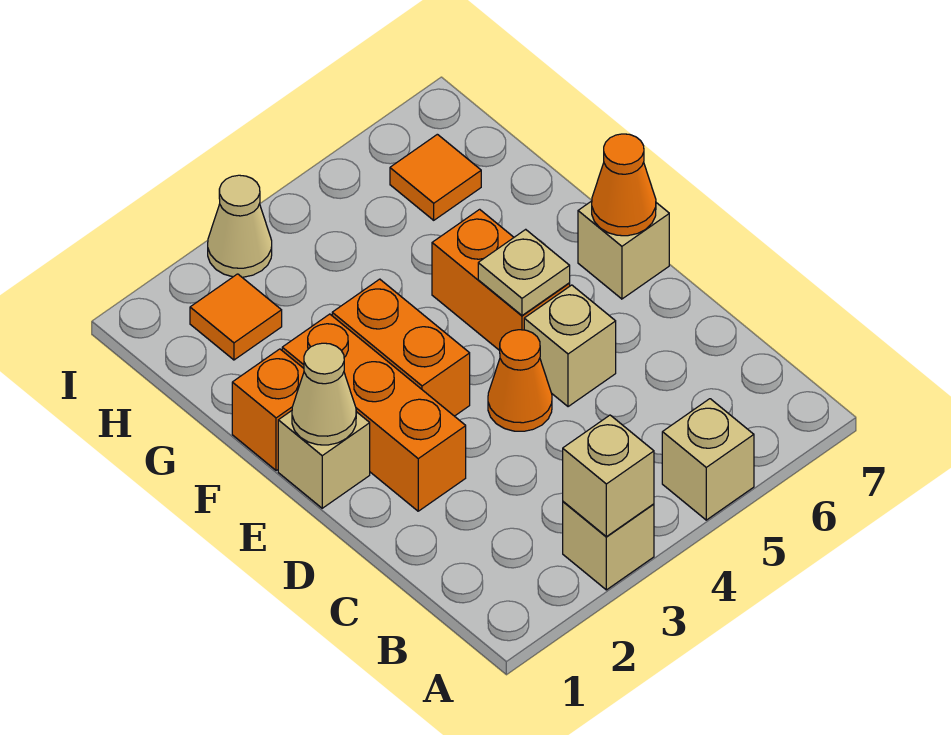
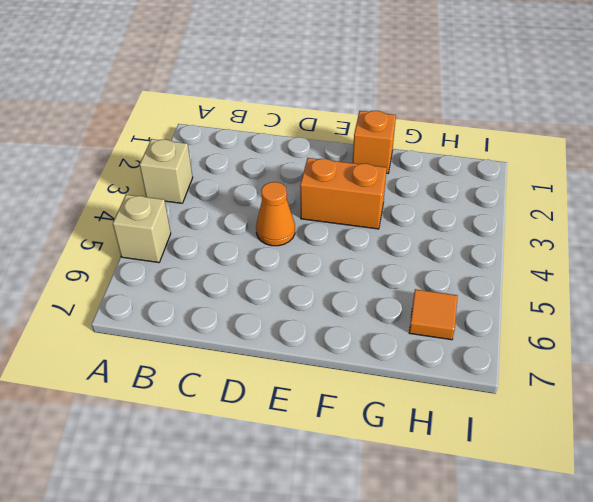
none -> orange brick D2:F2 level 1
none -> tan brick D5 level 1
none -> tan brick E1 level 1

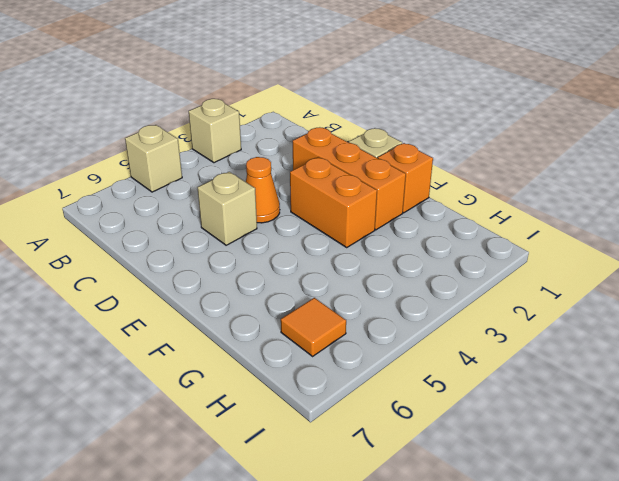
none -> orange brick E5:F5 level 1
none -> tan brick E7 level 1
none -> orange tile H2 level 1

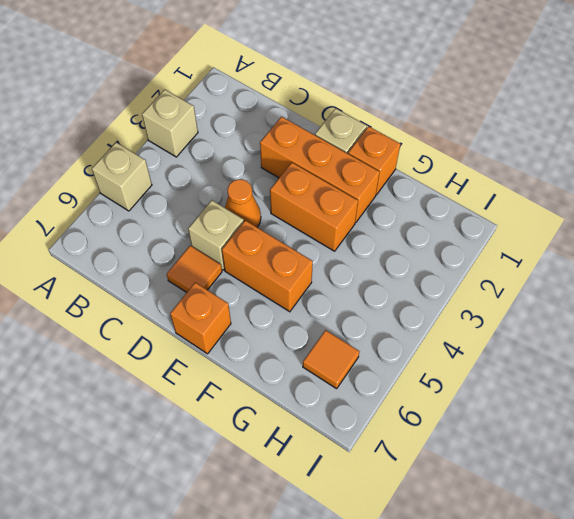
orange tile D6 level 1 -> orange tile H2 level 1
orange brick E7 level 1 -> tan brick E7 level 1
none -> tan cone I3 level 1
none -> tan brick A3 level 2
none -> tan cone E1 level 2

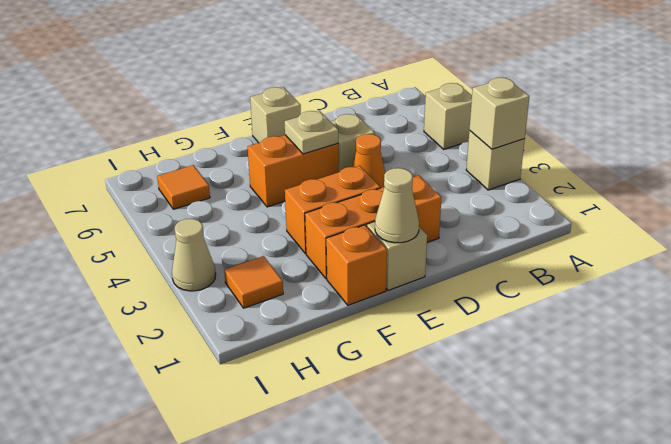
none -> orange cone E7 level 2

